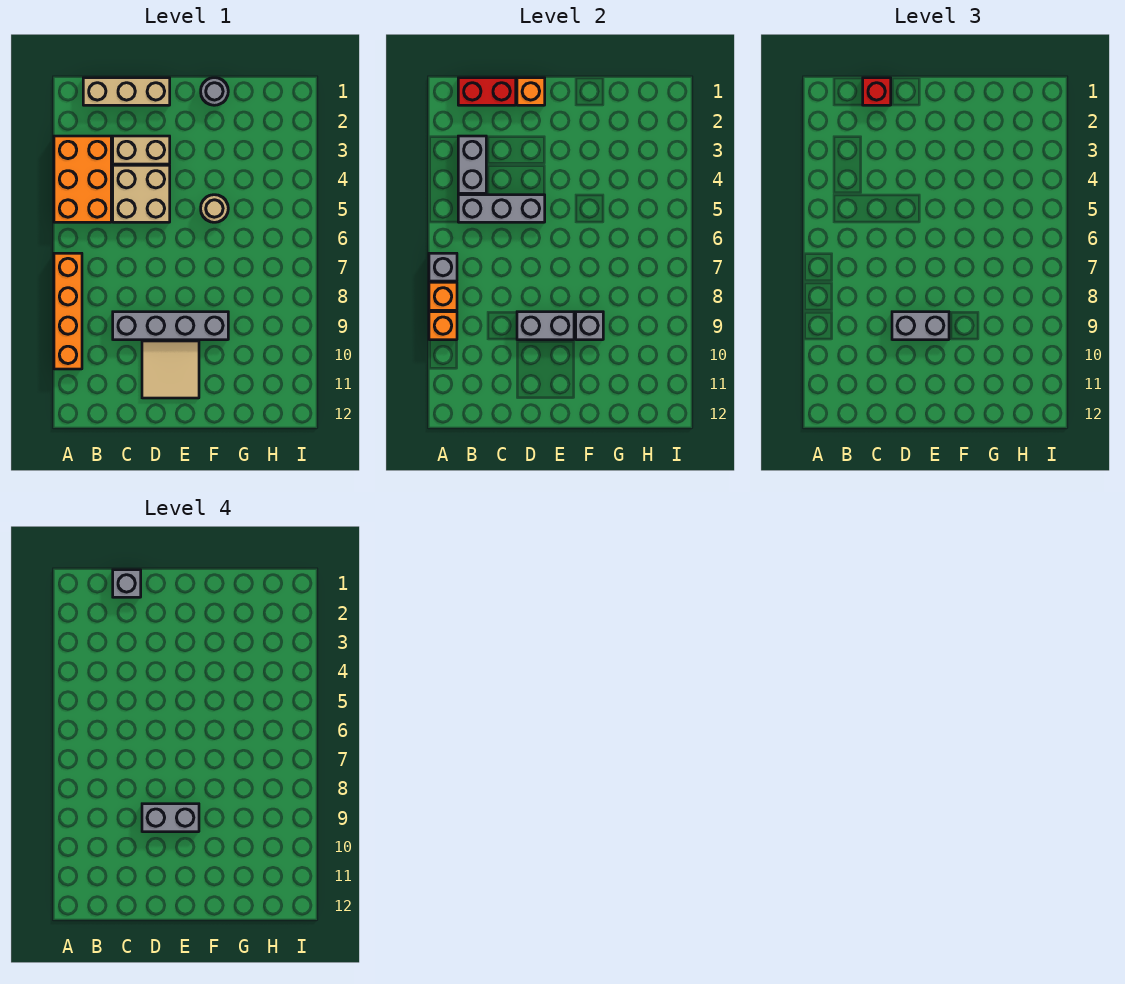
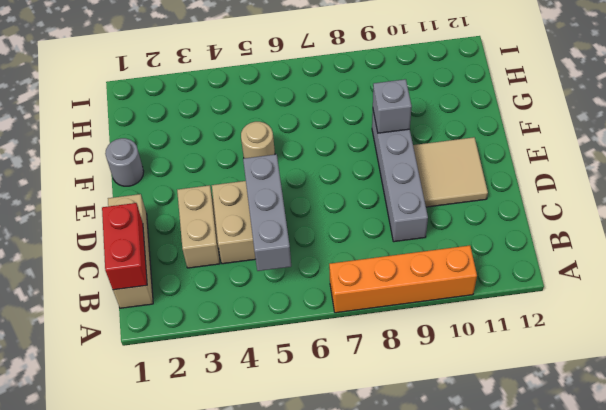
none -> orange brick A3:B5 level 1
none -> grey brick A7 level 2
none -> orange brick A8 level 2

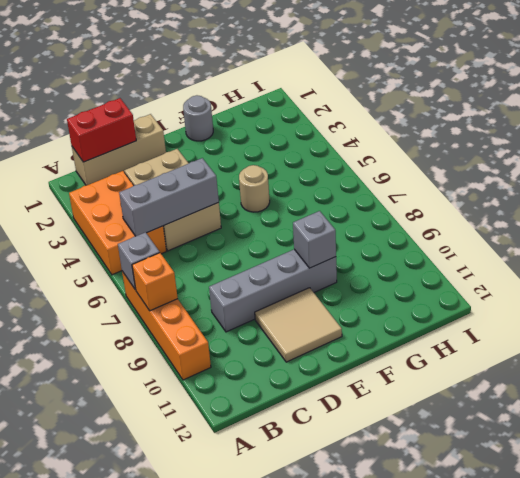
none -> orange brick A9 level 2
none -> grey brick B3:B4 level 2
none -> orange brick D1 level 2

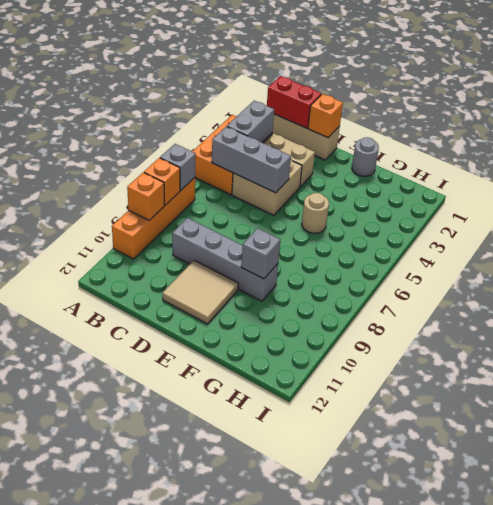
none -> grey brick D9:E9 level 2
none -> red brick C1 level 3
none -> grey brick D9:E9 level 3

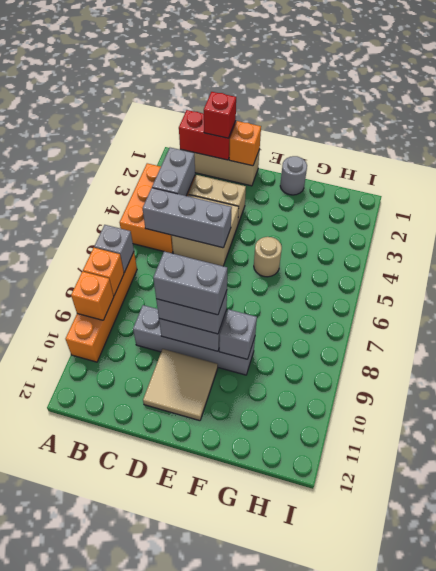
none -> grey brick C1 level 4

